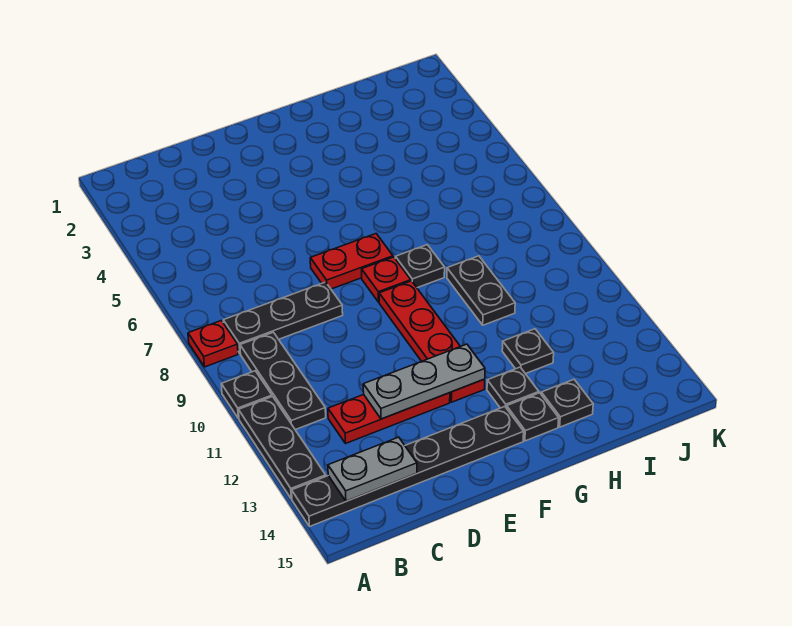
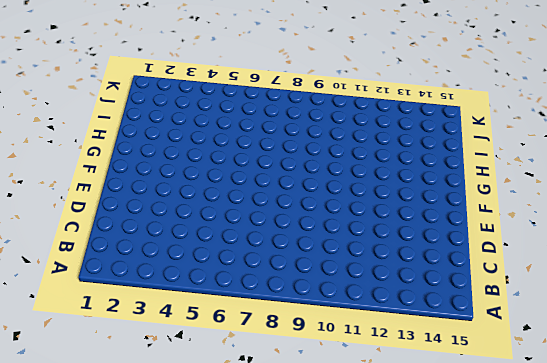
none -> red plate A8 level 1
none -> black plate A10 level 1
none -> black plate A11:A13 level 1

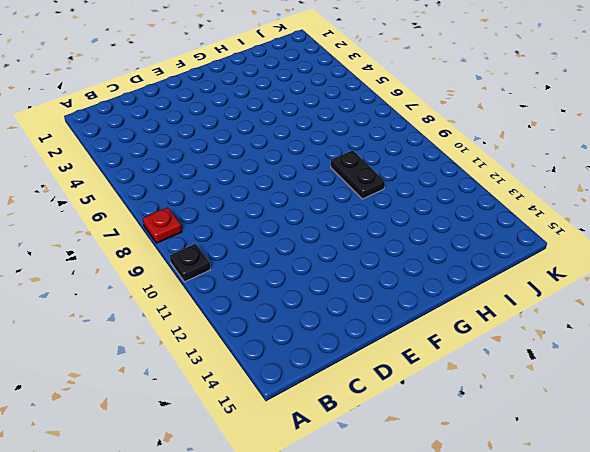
none -> black plate A11:A13 level 1
none -> black plate A14:F14 level 1
none -> black plate B8:D8 level 1

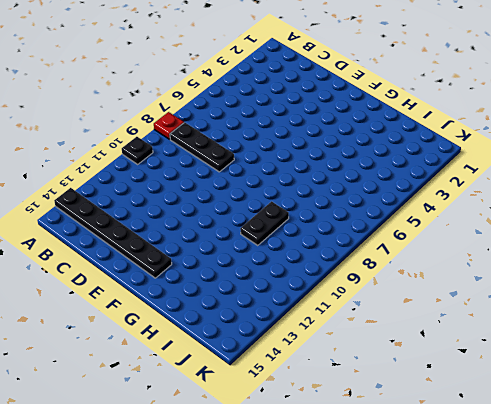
none -> black plate A11:A13 level 1
none -> black plate B9:B11 level 1
none -> red plate C12:E12 level 1

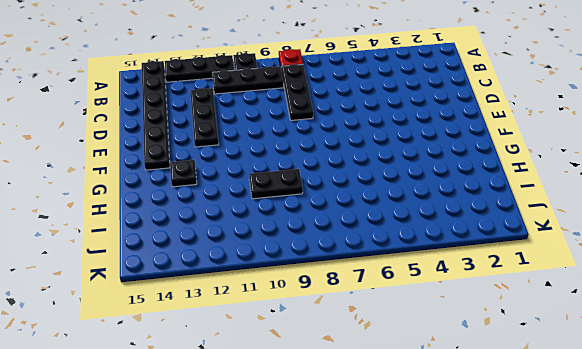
black plate C12:E12 level 1 -> red plate C12:E12 level 1
none -> red plate E7:F7 level 1
none -> red plate F8 level 1
none -> red plate F9:F12 level 1

